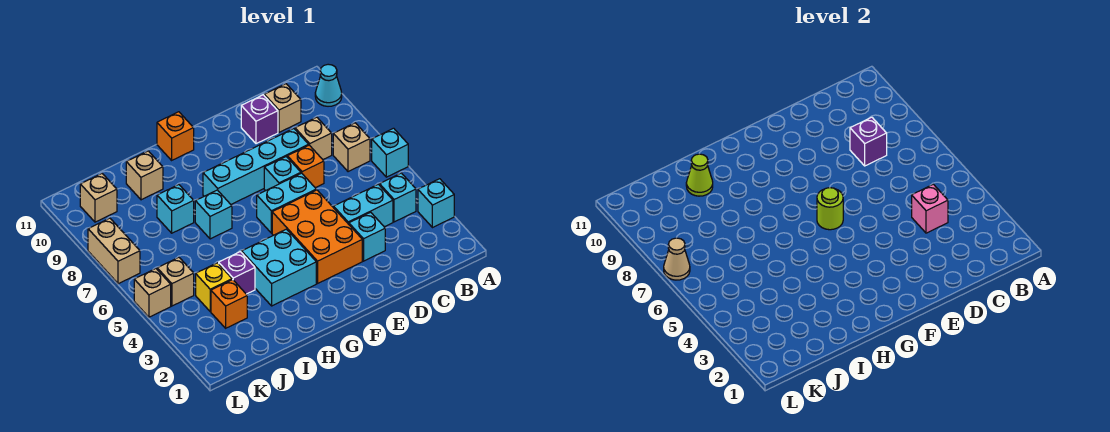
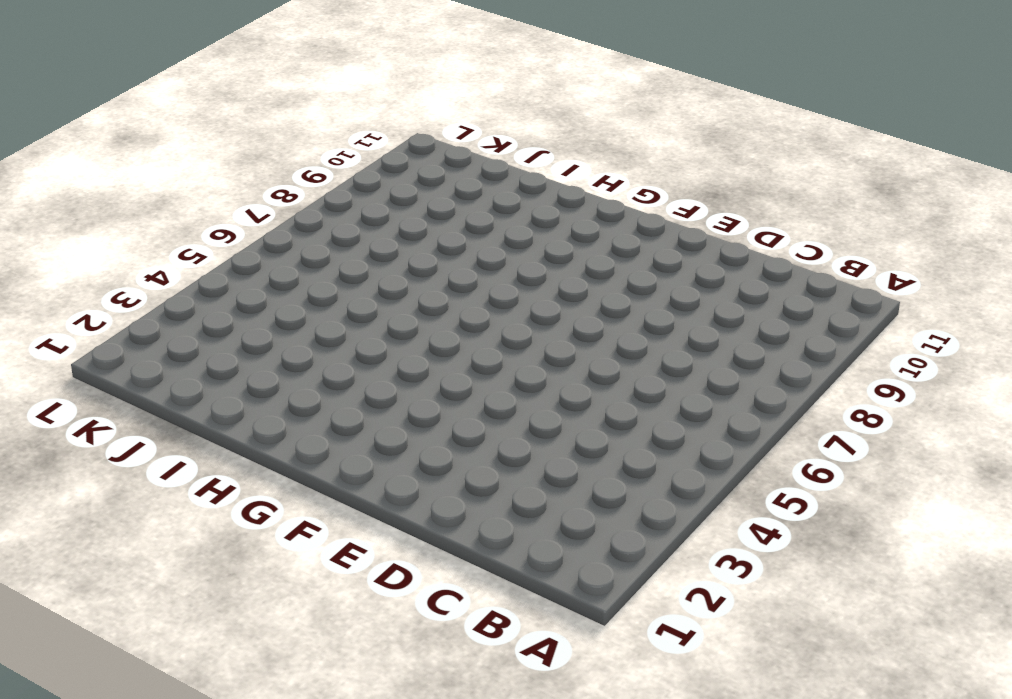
none -> cyan brick A3 level 1
none -> cyan brick A6 level 1
none -> cyan cone A10 level 1
none -> cyan brick B4 level 1

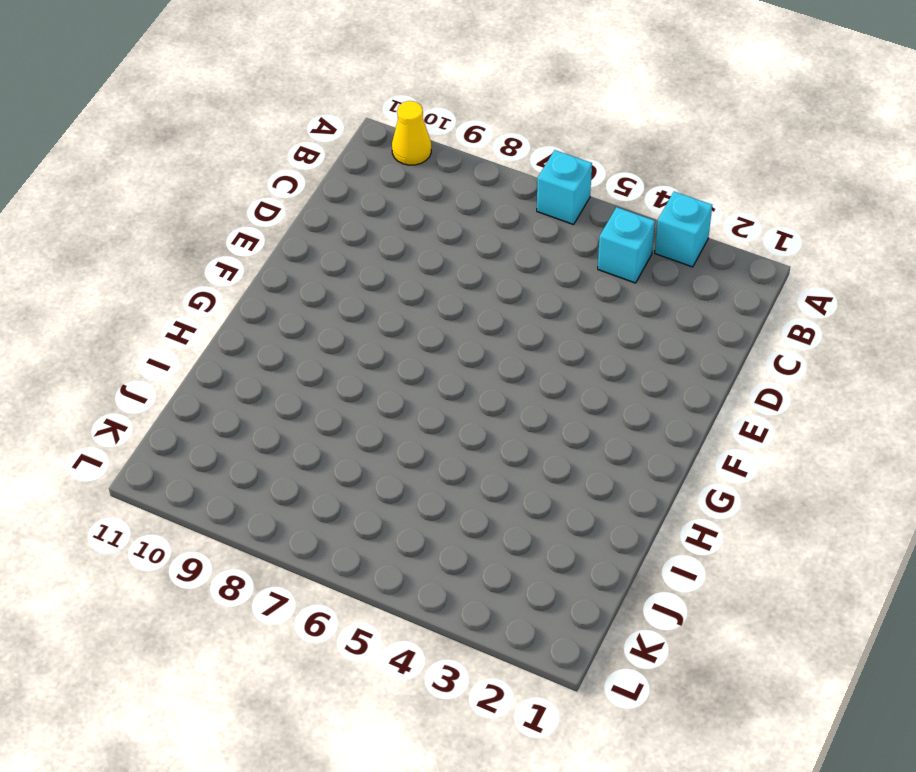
yellow cone A10 level 1 -> cyan cone A10 level 1
none -> tan brick B7 level 1
none -> cyan brick C4:D4 level 1
none -> tan brick C8 level 1
none -> tan brick C10 level 1

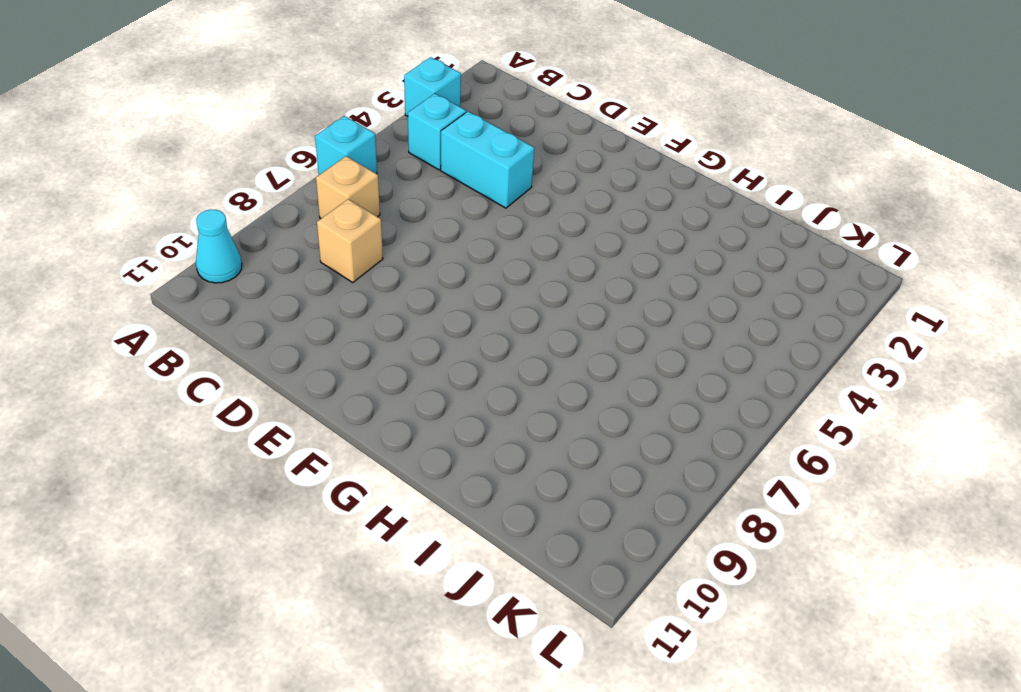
none -> tan brick C10 level 1
none -> cyan brick D3 level 1
none -> orange brick D7 level 1
none -> cyan brick D8:G8 level 1

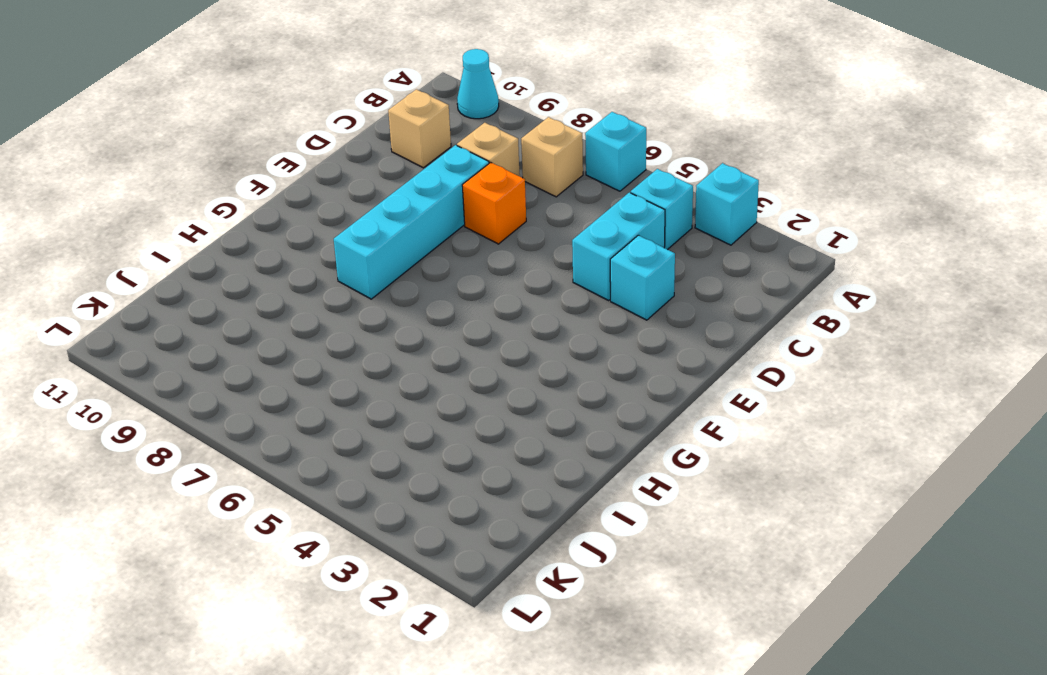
none -> purple brick D10 level 1
none -> orange brick E3:F5 level 1
none -> cyan brick E6:F6 level 1
none -> cyan brick E7 level 1

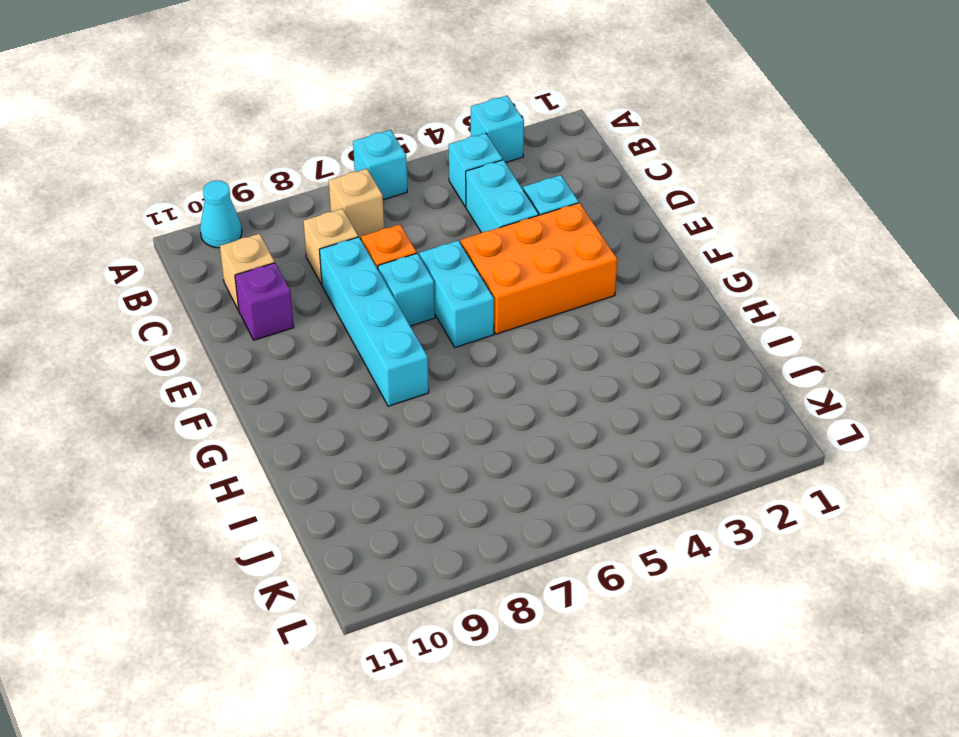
none -> cyan brick G3:H4 level 1
none -> orange brick G11 level 1
none -> cyan brick H7 level 1
none -> purple brick I4 level 1

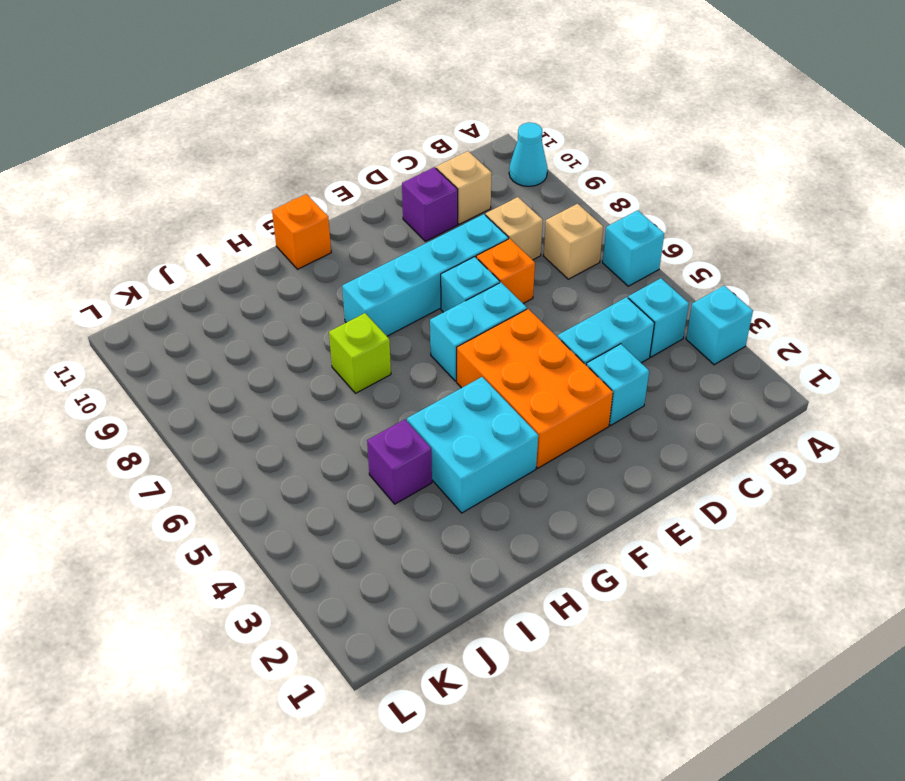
lime brick H7 level 1 -> cyan brick H7 level 1
none -> cyan brick I8 level 1
none -> tan brick I10 level 1
none -> orange brick J3 level 1
none -> yellow brick J4 level 1

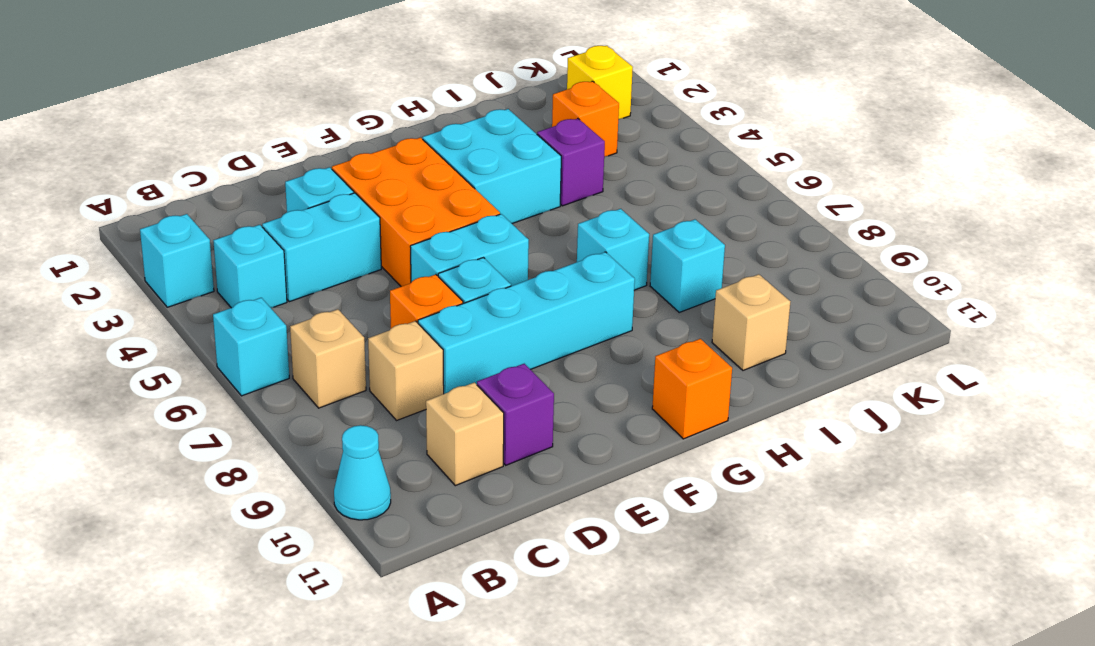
yellow brick K2 level 1 -> yellow brick J4 level 1
none -> tan brick K5 level 1
none -> tan brick K10 level 1
none -> tan brick L5 level 1
none -> tan brick L7:L8 level 1

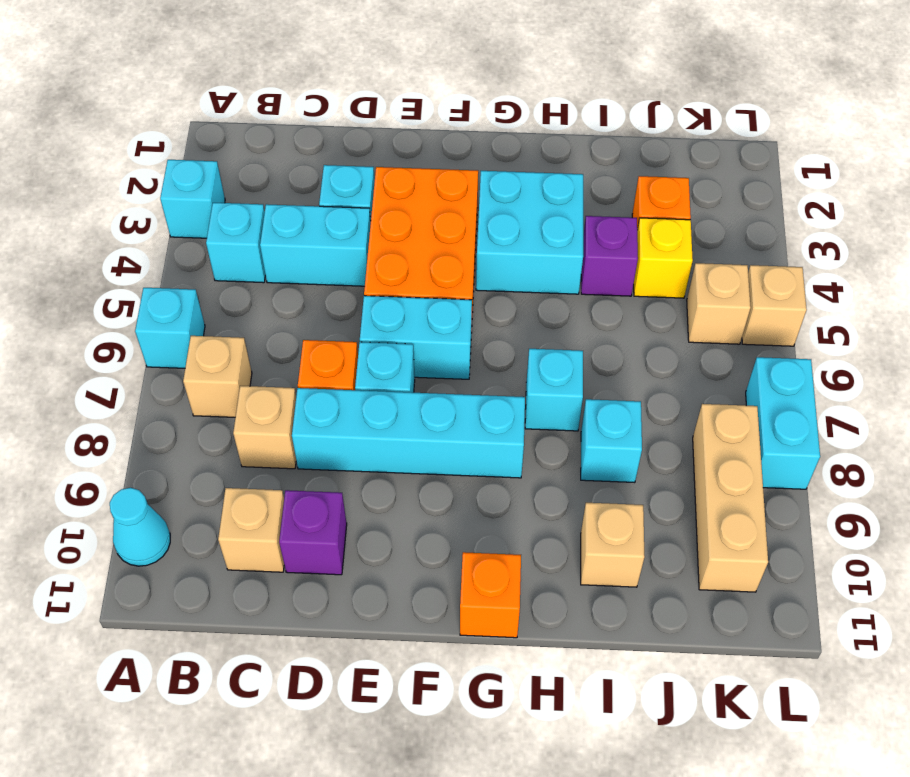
tan brick K8:K10 level 1 -> tan brick K10 level 1
cyan brick L7:L8 level 1 -> tan brick L7:L8 level 1
none -> pink brick C4 level 2
none -> purple brick C8 level 2
none -> lime round brick F6 level 2
none -> lime cone I10 level 2

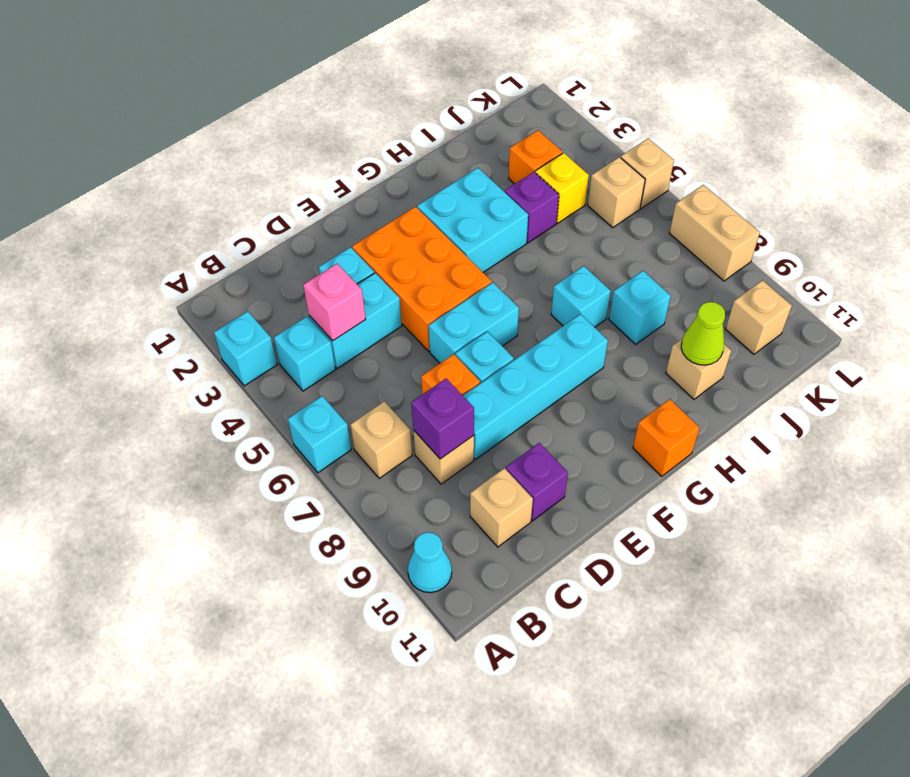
none -> lime round brick F6 level 2
none -> tan cone L7 level 2

